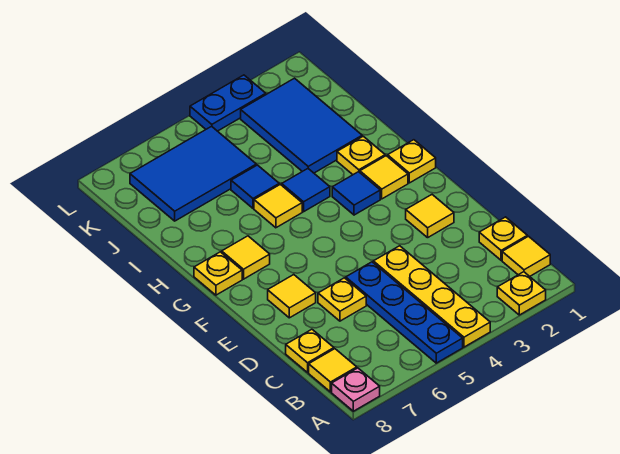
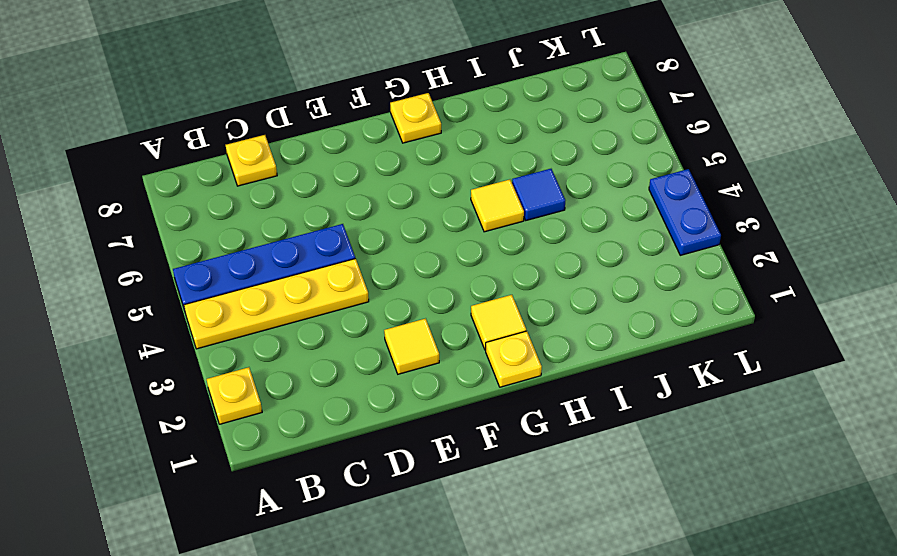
none -> pink plate A8 level 1
none -> yellow tile B1 level 1
none -> yellow tile B8 level 1

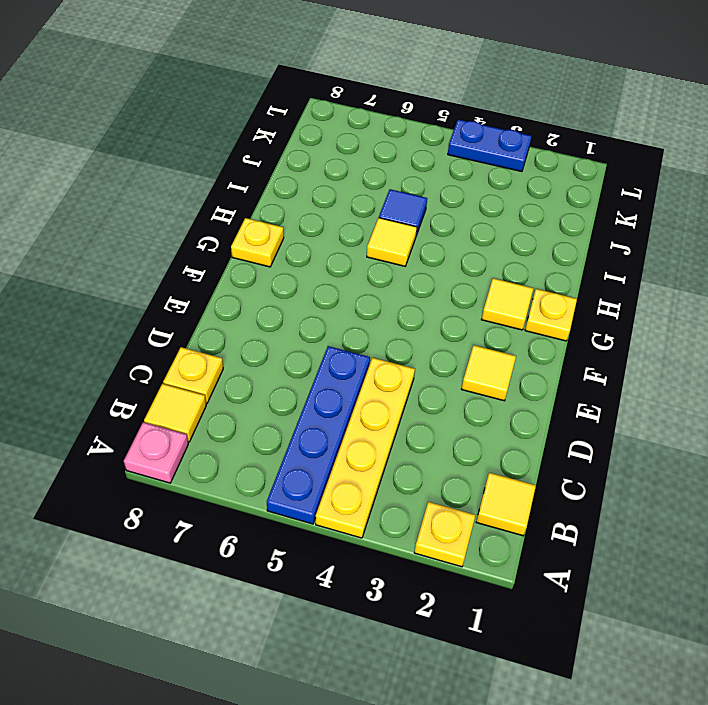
none -> yellow plate C1 level 1
none -> yellow plate D6 level 1
none -> yellow tile E7 level 1

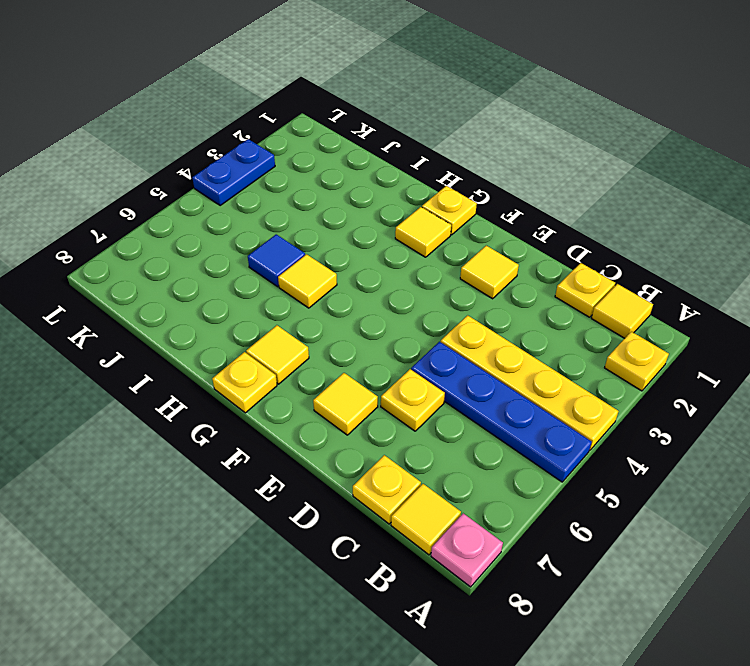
none -> blue tile G3 level 1
none -> yellow plate H2 level 1
none -> blue tile H4 level 1

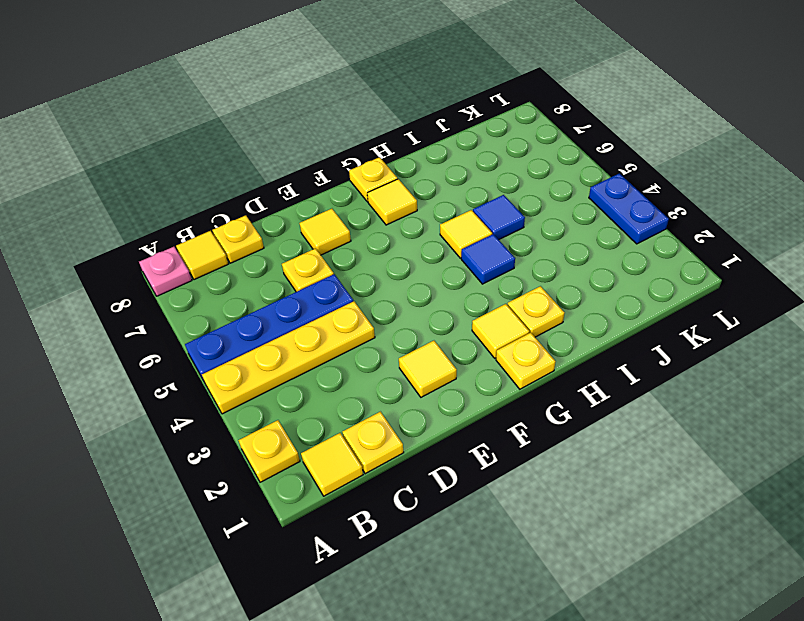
none -> blue tile G3 level 1
none -> blue tile I2:K3 level 1
none -> blue tile J5:K7 level 1

